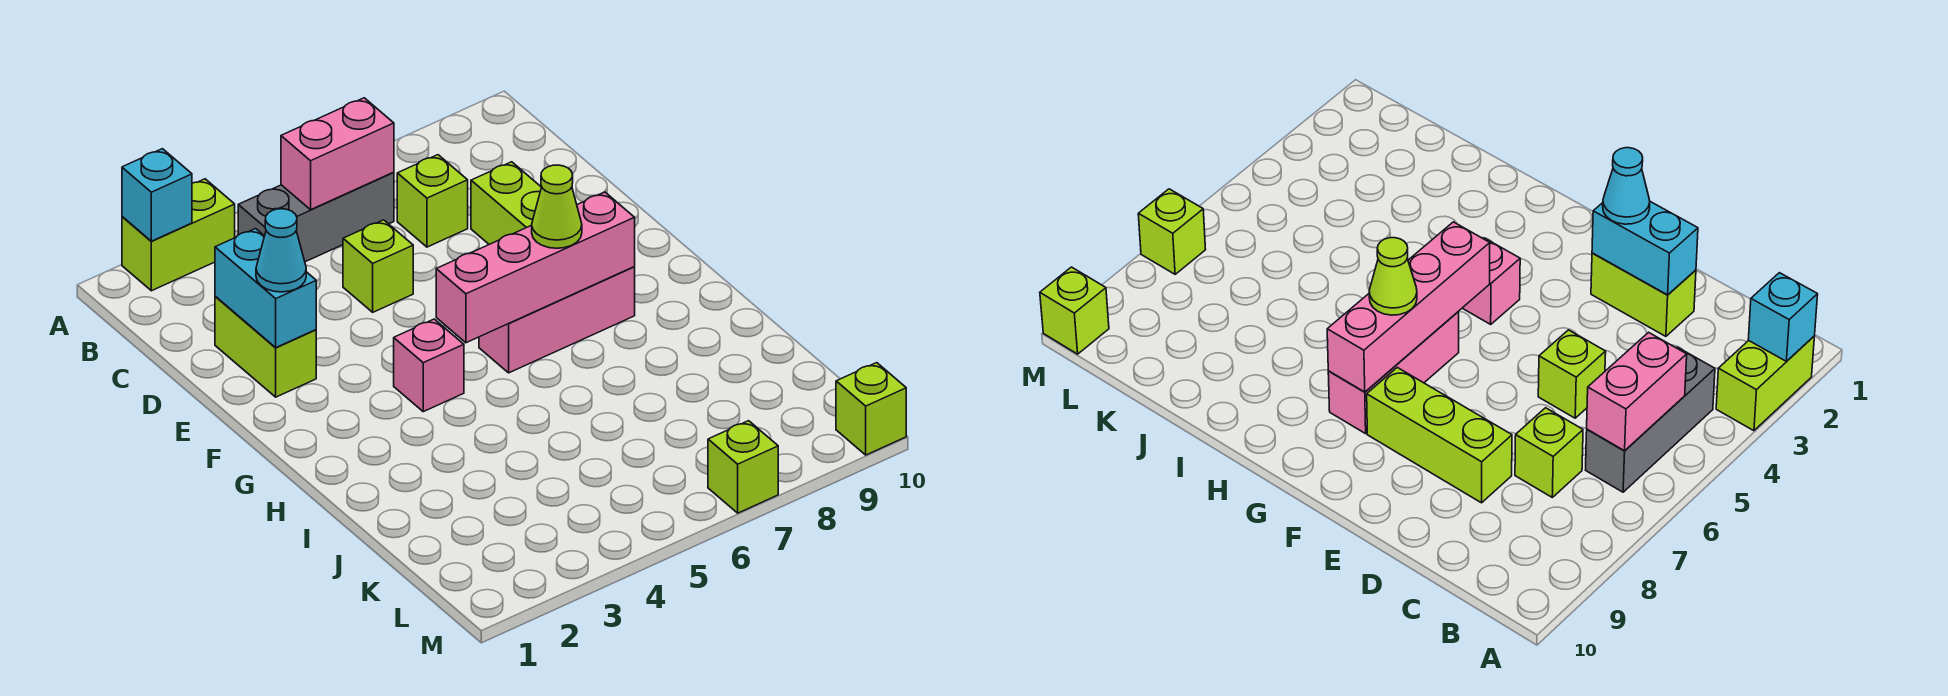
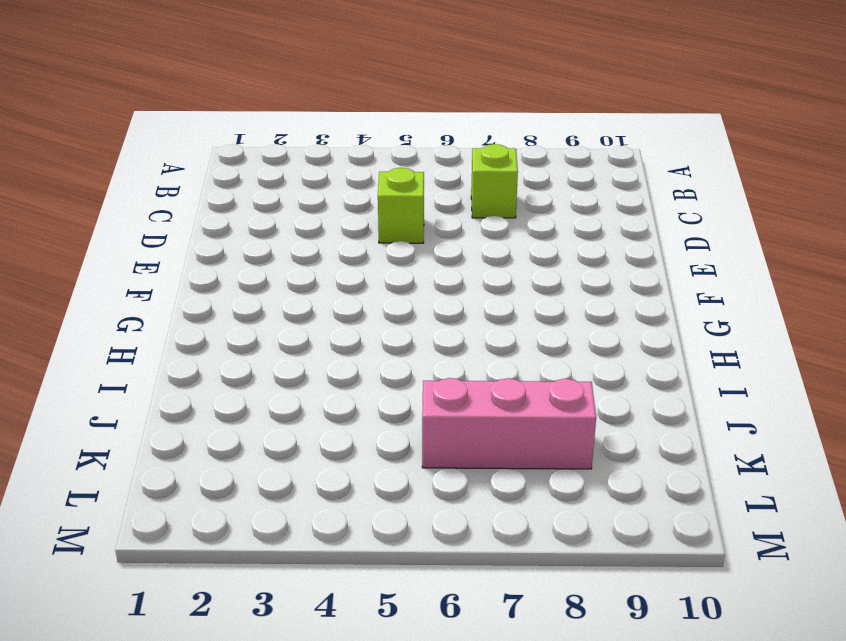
pink brick K6:K8 level 1 -> pink brick G6:G8 level 1
none -> lime brick A2:A3 level 1
none -> grey brick B4:B6 level 1
none -> lime brick D2:E2 level 1

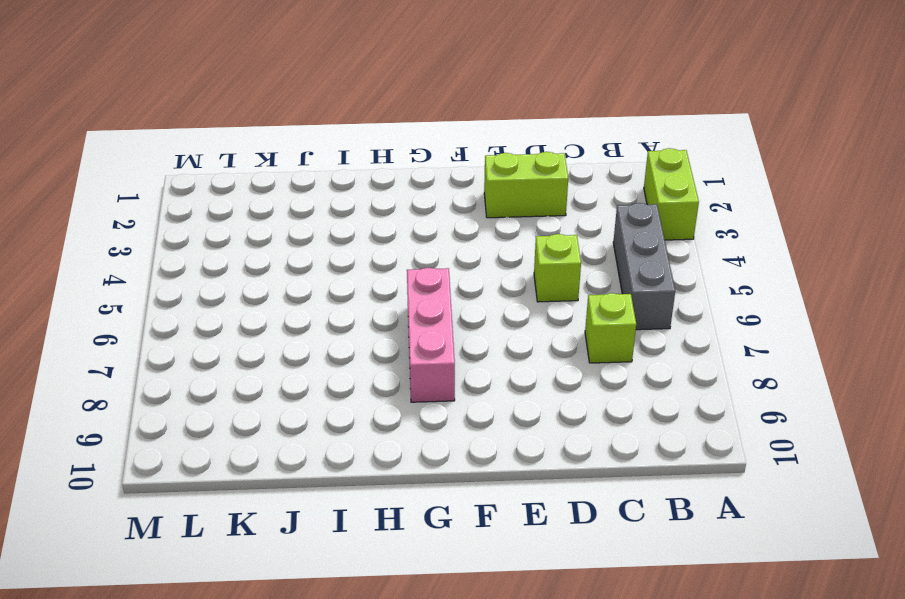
none -> lime brick D8:F8 level 1
none -> pink brick G4 level 1
none -> lime brick M7 level 1

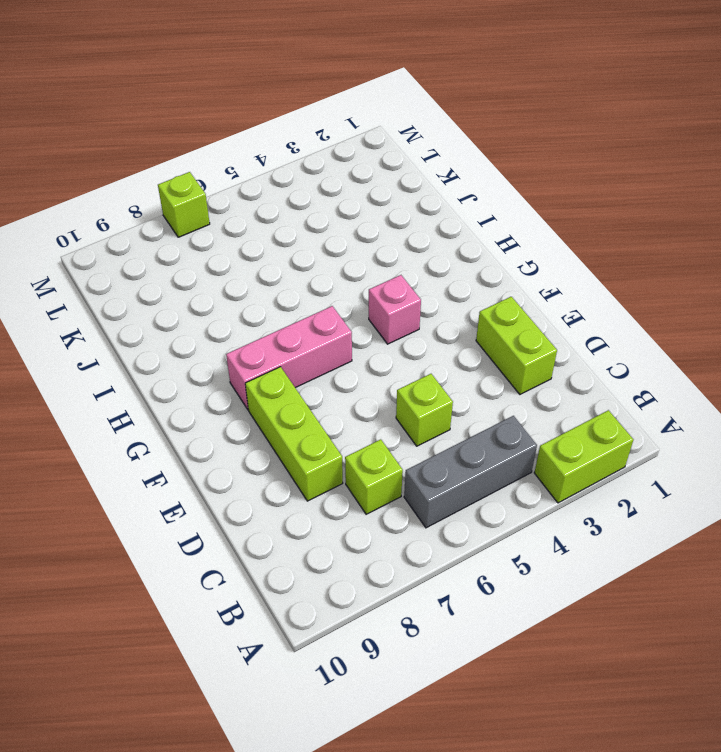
none -> lime brick M10 level 1
none -> cyan brick A2 level 2
none -> pink brick B5:B6 level 2

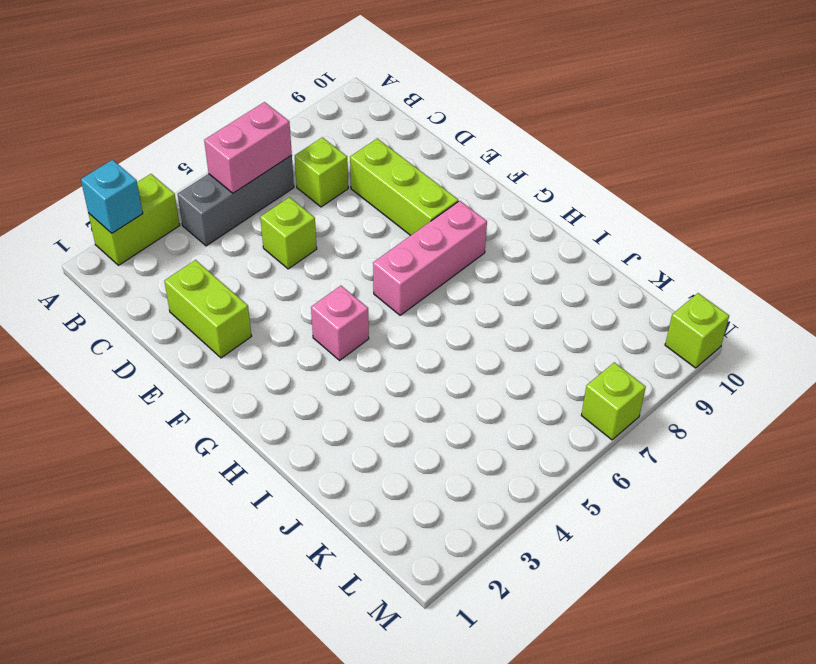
none -> cyan brick D2:E2 level 2
none -> pink brick G5:G8 level 2
none -> cyan cone E2 level 3

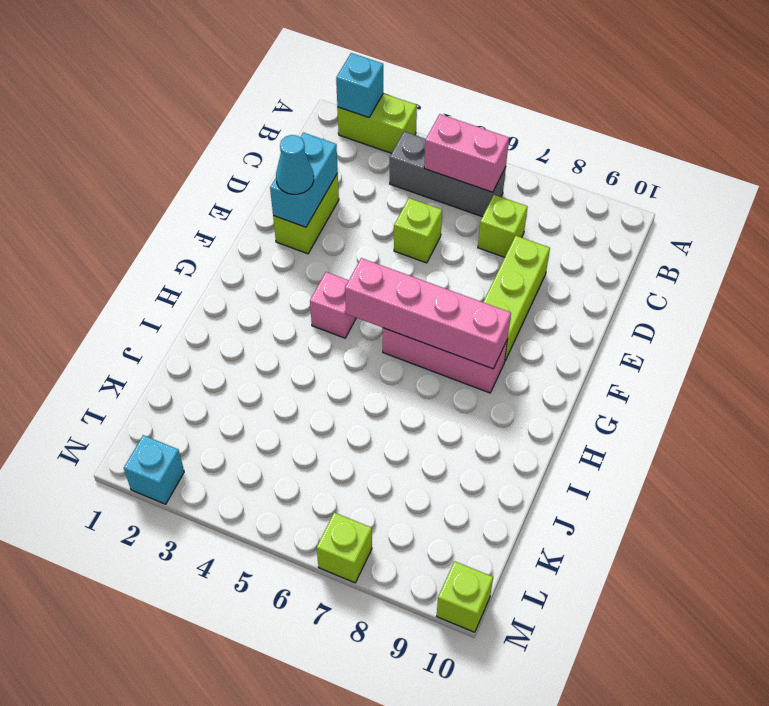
cyan brick M2 level 1 -> none
none -> lime cone G7 level 3

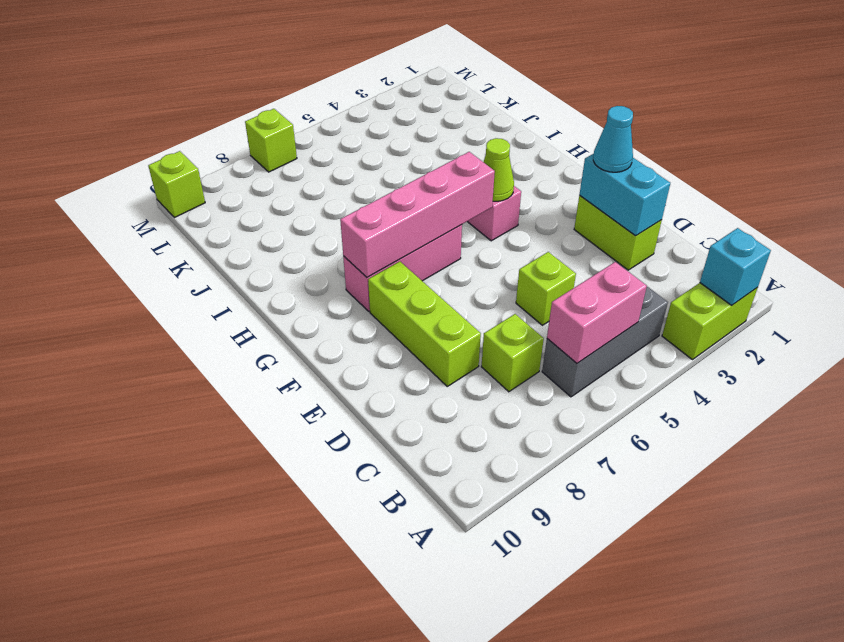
lime cone G4 level 2 -> lime cone G7 level 3

